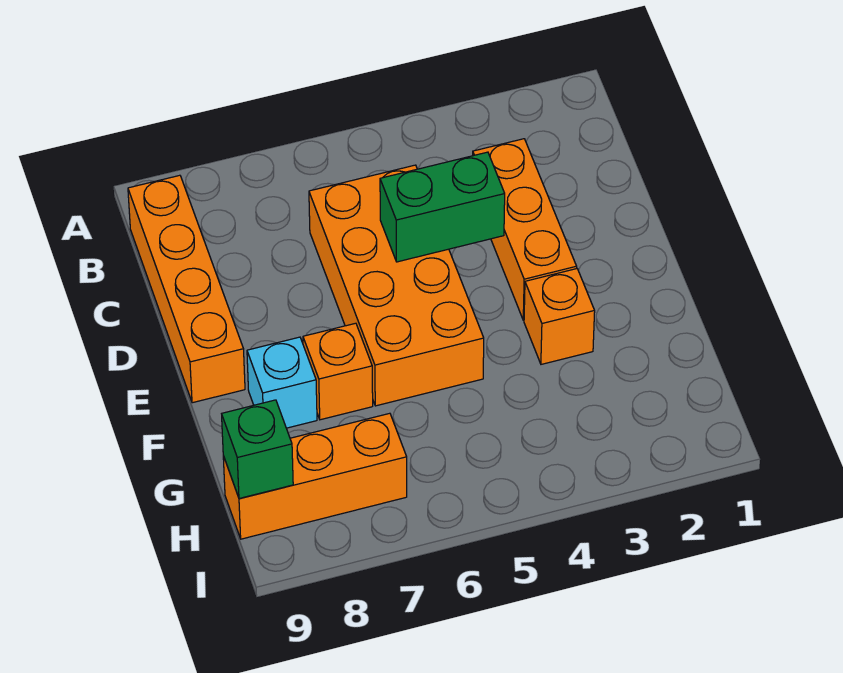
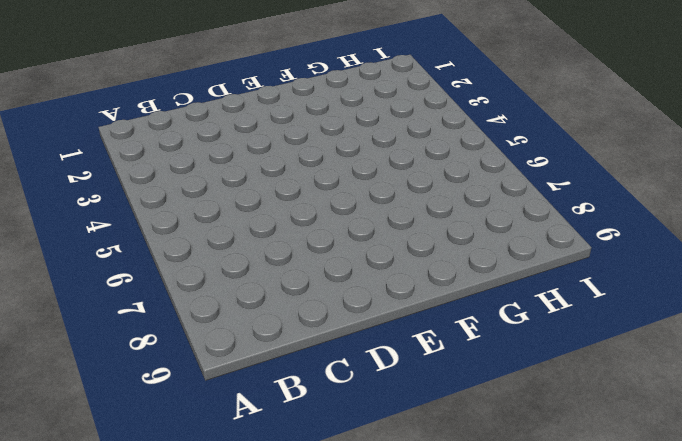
none -> orange brick B9:E9 level 1
none -> orange brick C3:E3 level 1

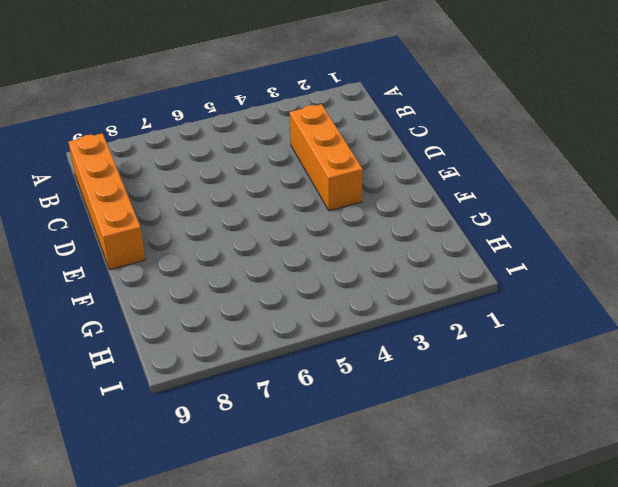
none -> orange brick C5:F6 level 1
none -> orange brick F3 level 1

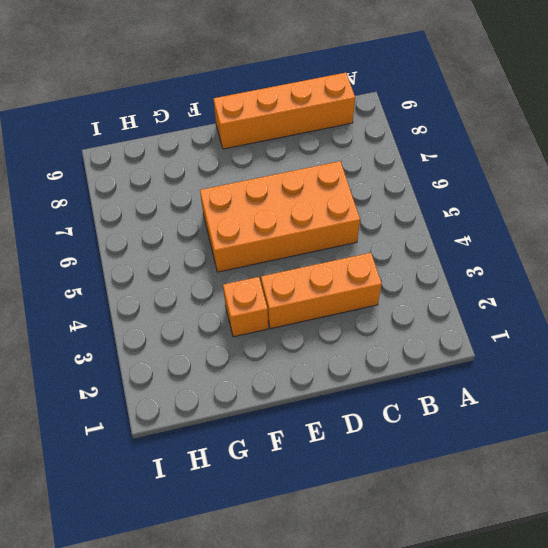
none -> orange brick F7 level 1
none -> cyan brick F8 level 1

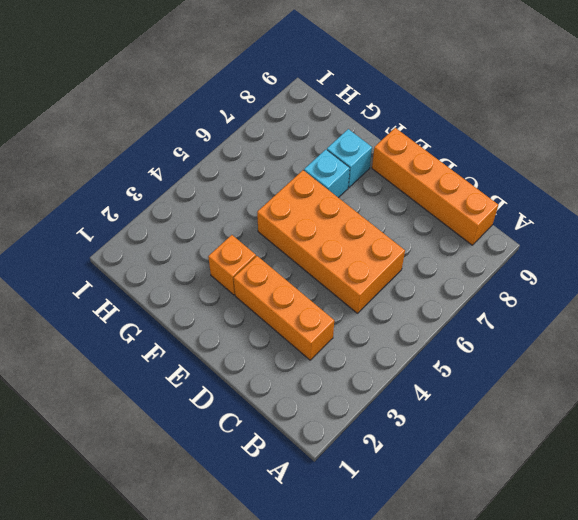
cyan brick F7 level 1 -> orange brick F7 level 1
none -> orange brick H7:H9 level 1
none -> green brick D4:D5 level 2

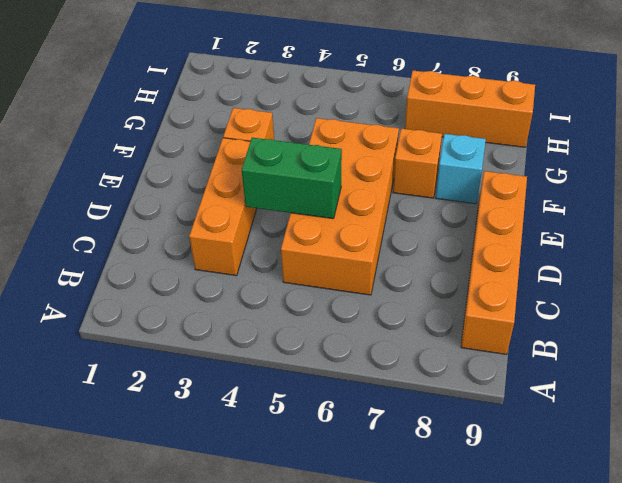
none -> green brick H9 level 2

